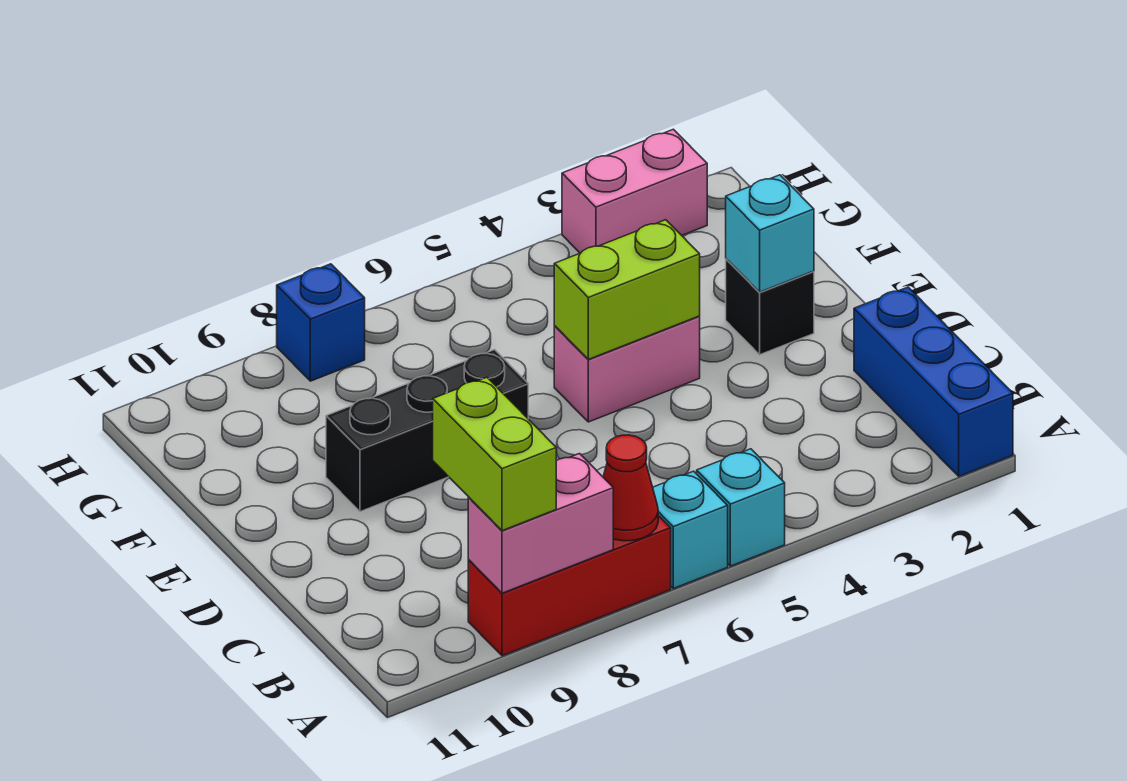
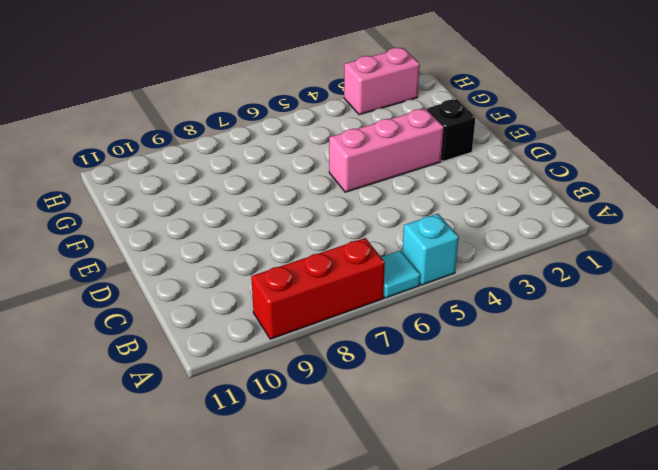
cyan tile A6 level 1 -> cyan brick A6 level 1
pink brick E3:E5 level 1 -> pink brick E4:E5 level 1
none -> blue brick A1:C1 level 1
none -> black brick E7:E9 level 1
none -> blue brick H8 level 1

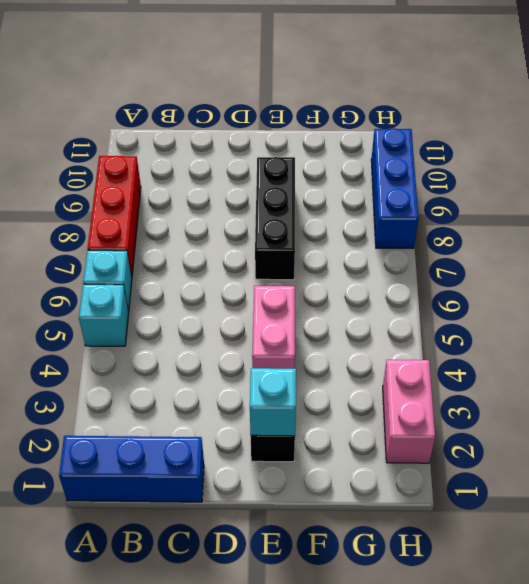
blue brick H8:H10 level 1 -> blue brick H8 level 1
none -> red cone A7 level 2
none -> pink brick A8:A9 level 2
none -> lime brick E4:E5 level 2

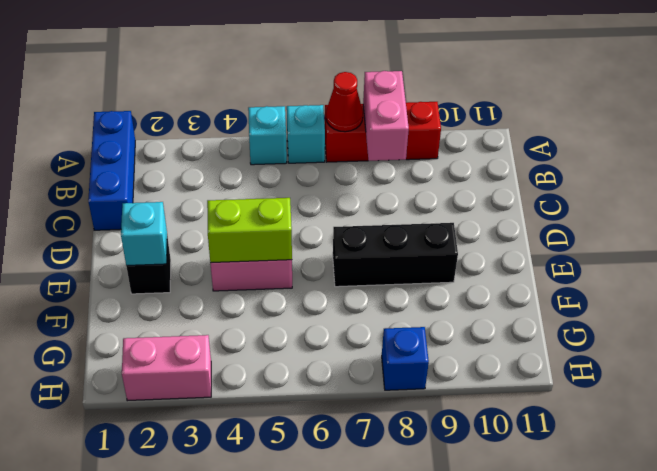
pink brick A8:B8 level 2 -> pink brick A8:A9 level 2
none -> lime brick A9:B9 level 3

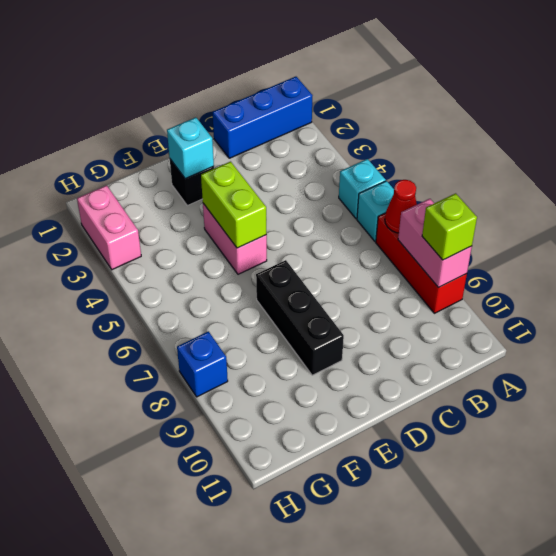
lime brick A9 level 3 -> lime brick A9:B9 level 3

